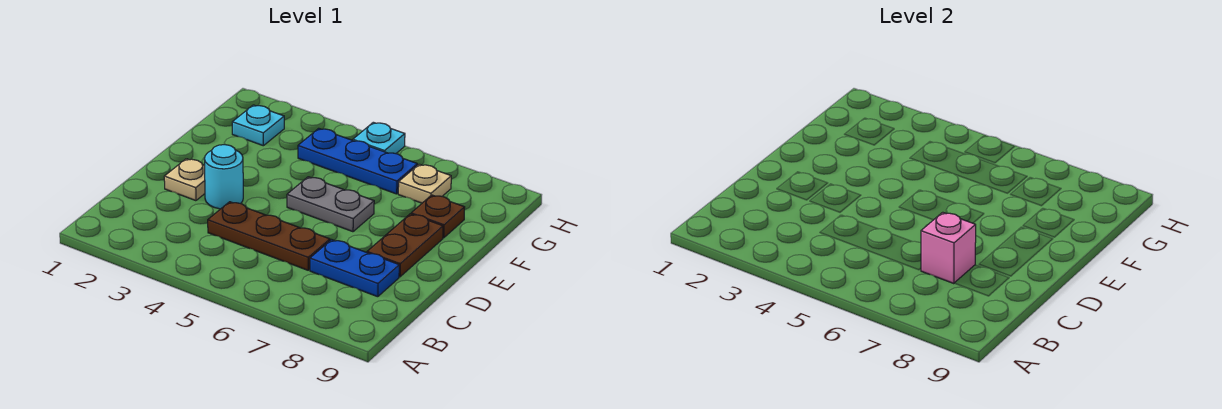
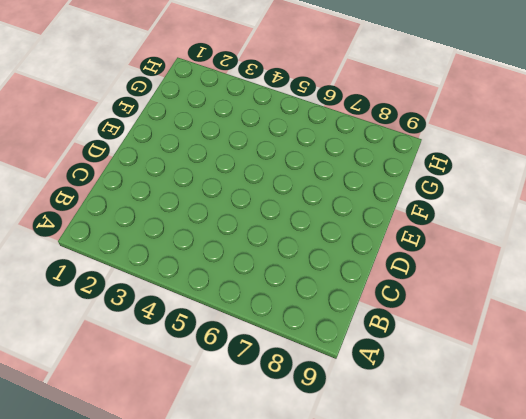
none -> brown plate C4:C6 level 1
none -> blue plate C7:C8 level 1
none -> tan plate D2 level 1

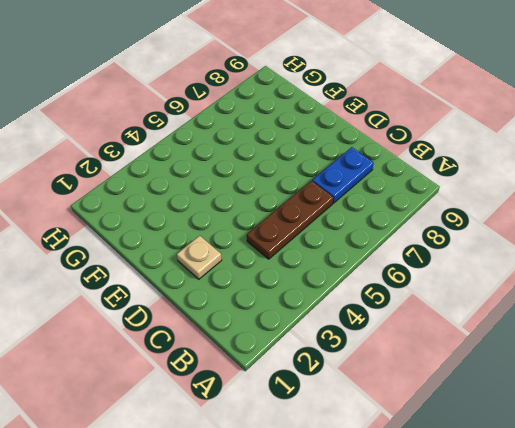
none -> cyan round brick D3 level 1
none -> brown plate D8:E8 level 1
none -> grey plate E5:E6 level 1

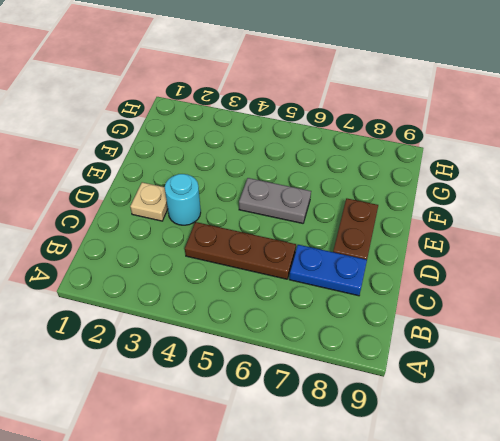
none -> brown plate F8 level 1
none -> cyan plate G2 level 1
none -> blue plate G4:G6 level 1

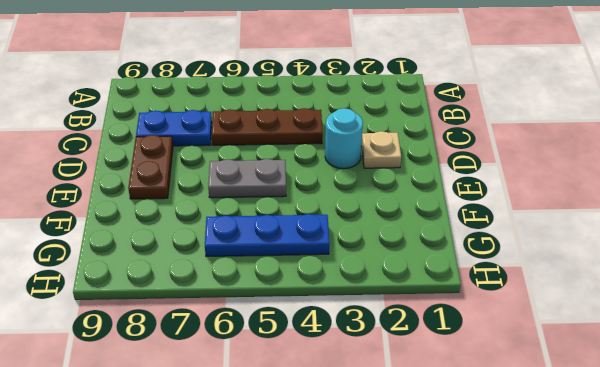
none -> brown plate F8 level 1
none -> cyan plate G2 level 1
none -> tan plate G7 level 1

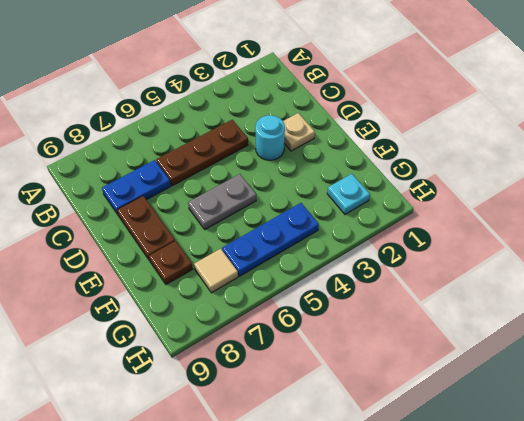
tan tile G7 level 1 -> tan plate G7 level 1
none -> cyan plate H5 level 1
none -> pink brick C7 level 2

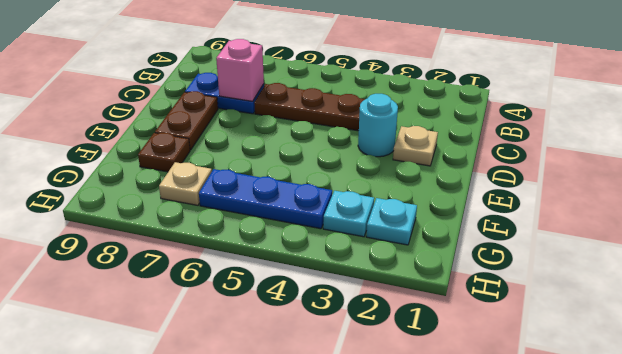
cyan plate G3 level 1 -> cyan plate H5 level 1
none -> grey plate E5:E6 level 1

